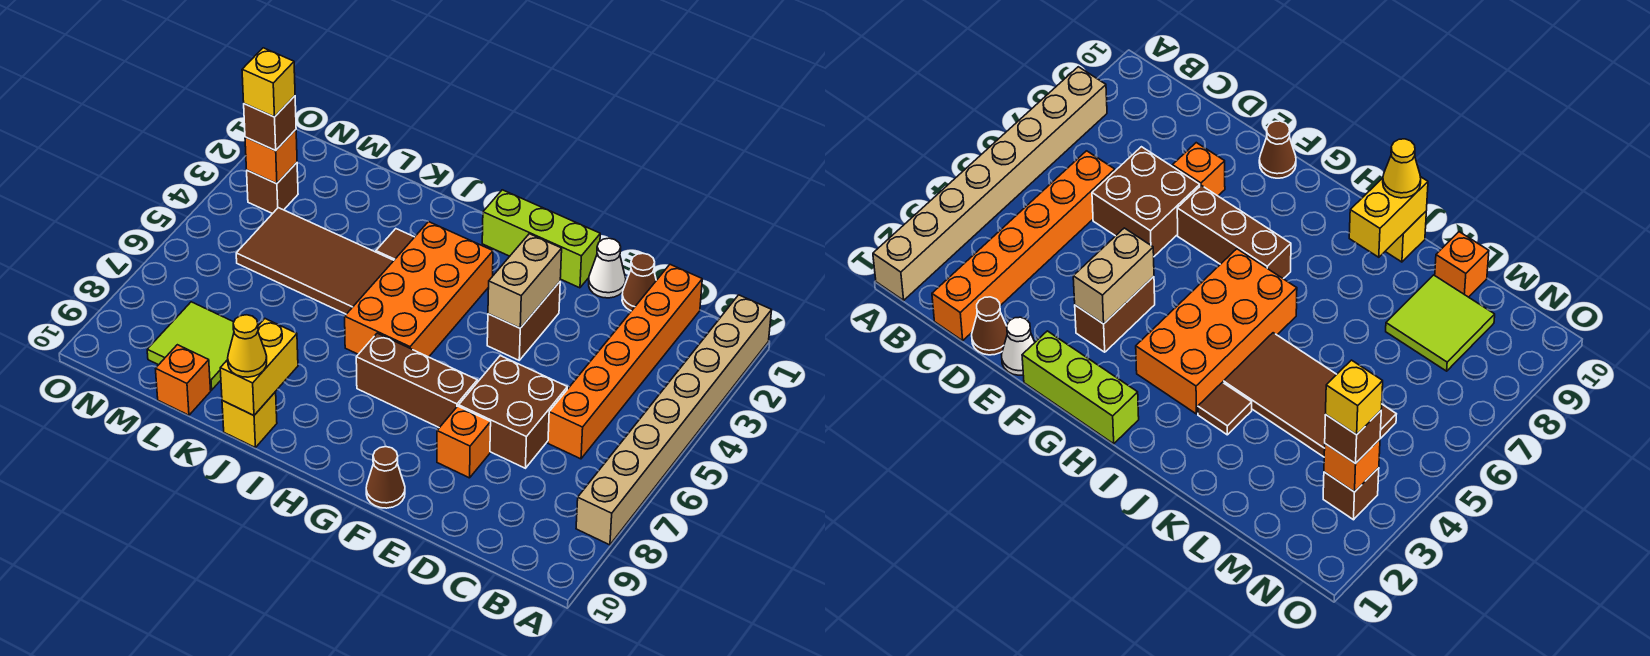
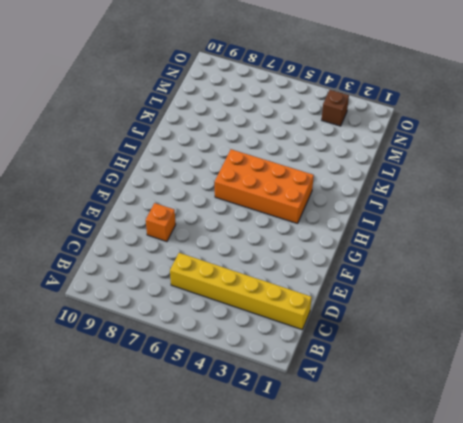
yellow brick C1:C6 level 1 -> orange brick C1:C6 level 1
none -> tan brick A1:A8 level 1
none -> brown cone D1 level 1
none -> brown brick D6:E7 level 1

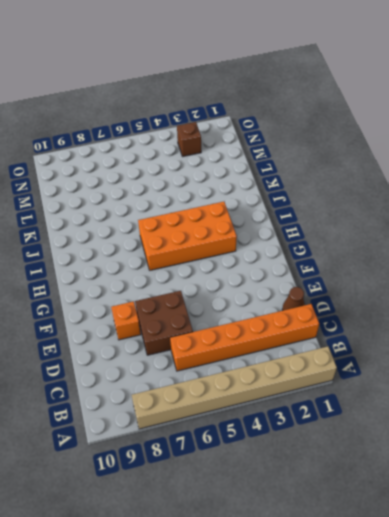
none -> white cone E1 level 1
none -> lime brick F1:H1 level 1
none -> brown brick F3:F4 level 1

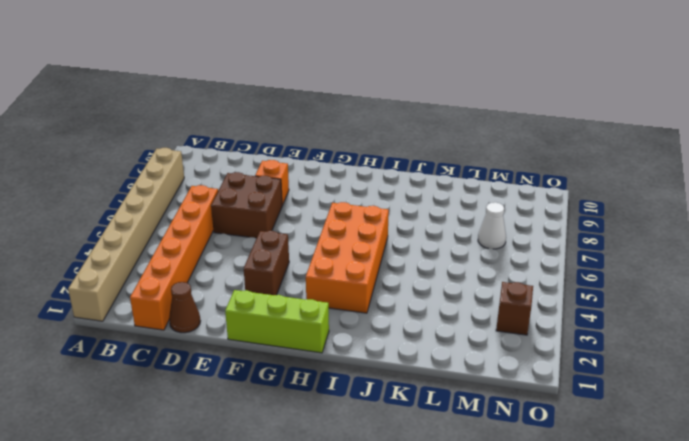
white cone M7 level 1 -> white cone E1 level 1
none -> brown brick F7:H7 level 1
none -> brown cone F10 level 1
none -> brown tile J3 level 1

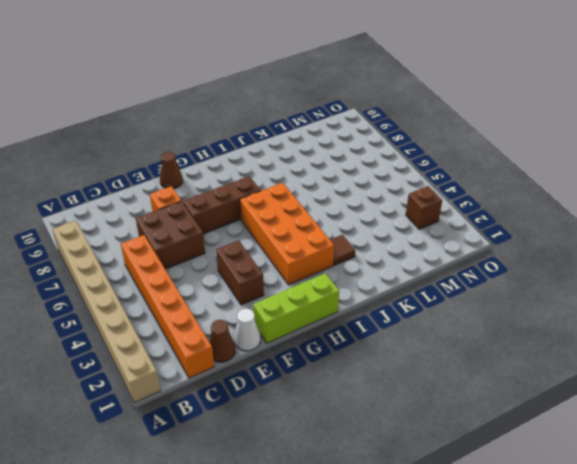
none -> brown tile J4:M5 level 1
none -> yellow brick J10 level 1
none -> lime tile L8:M9 level 1

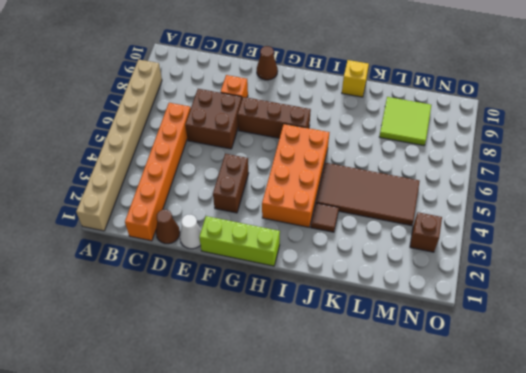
none -> orange brick L10 level 1
none -> tan brick F3:F4 level 2
none -> yellow brick J9:J10 level 2

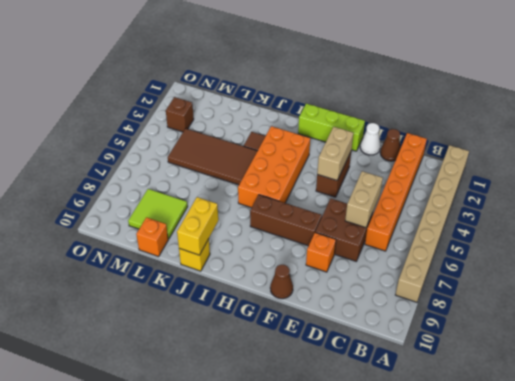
tan brick D5:D6 level 2 -> none
none -> orange brick N3 level 2
none -> yellow cone J10 level 3
none -> brown brick N3 level 3

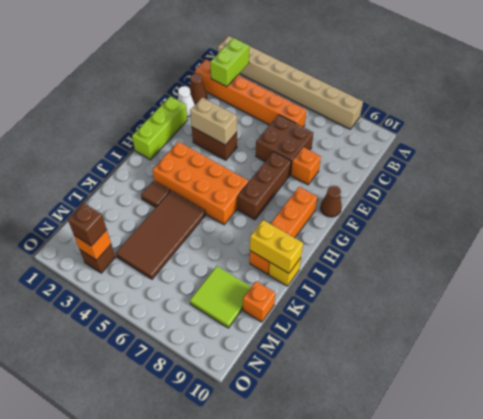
lime brick B2:C2 level 2 -> none
orange brick G9:J9 level 1 -> none
none -> yellow cone J10 level 3
none -> yellow brick N3 level 4

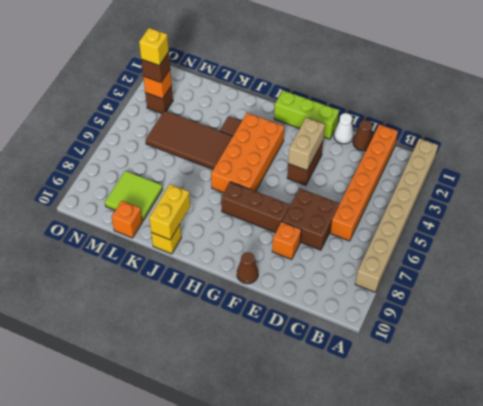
none -> yellow cone J10 level 3

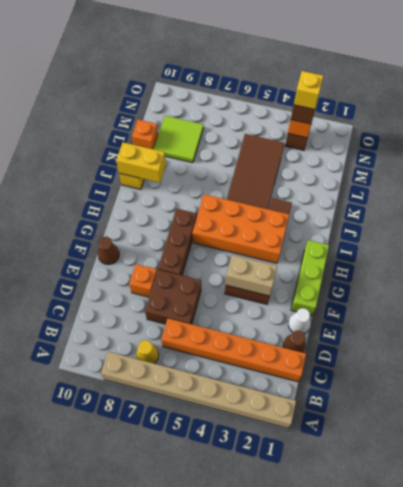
yellow cone B7 level 1 -> yellow cone J10 level 3

